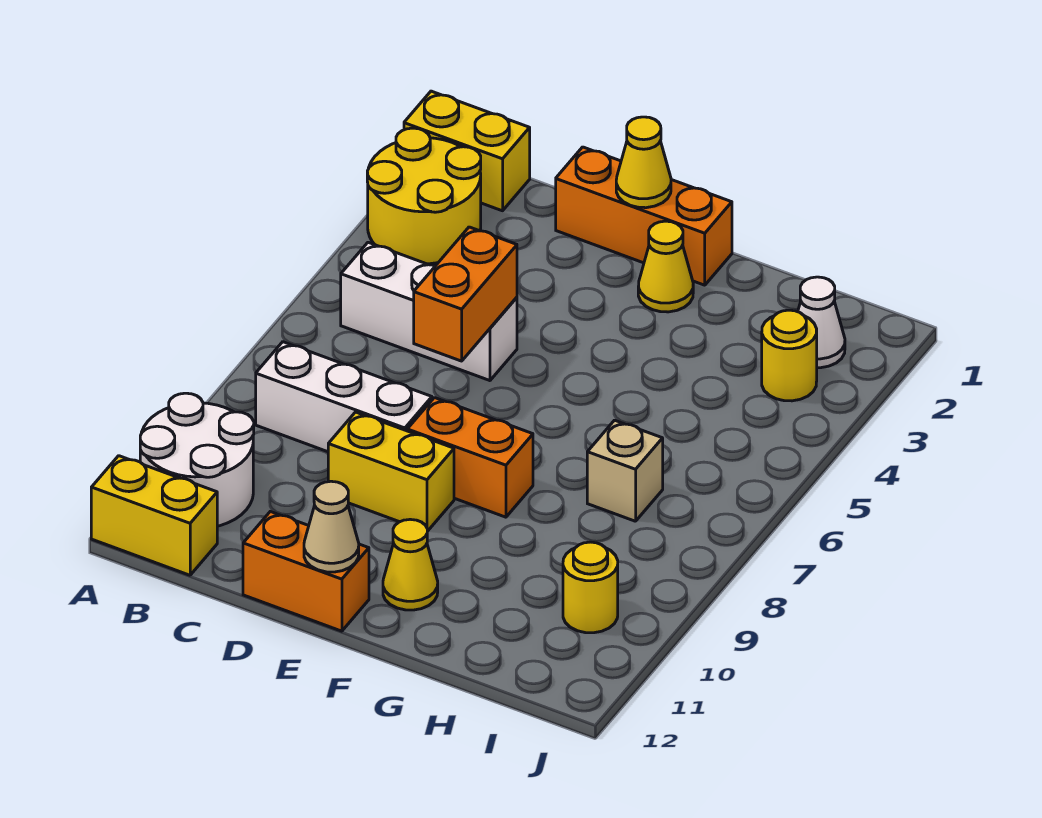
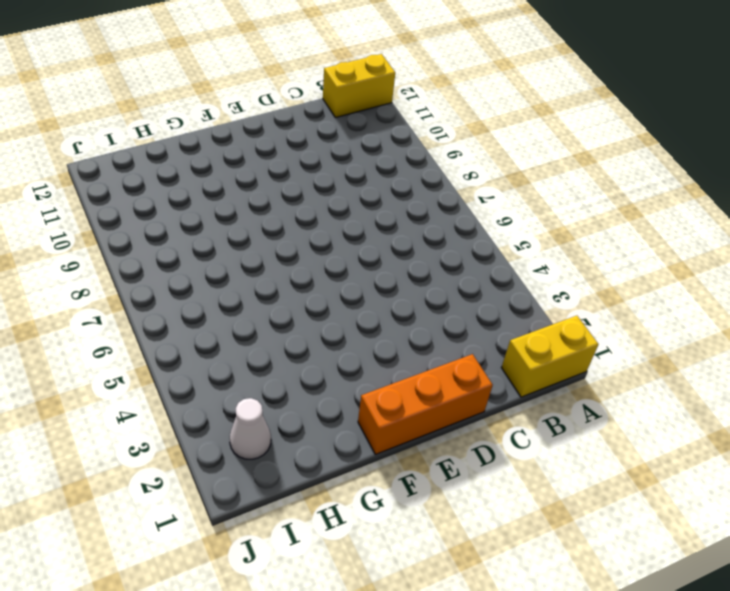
none -> yellow round brick A2:B3 level 1
none -> white round brick A10:B11 level 1
none -> white brick B5:D5 level 1

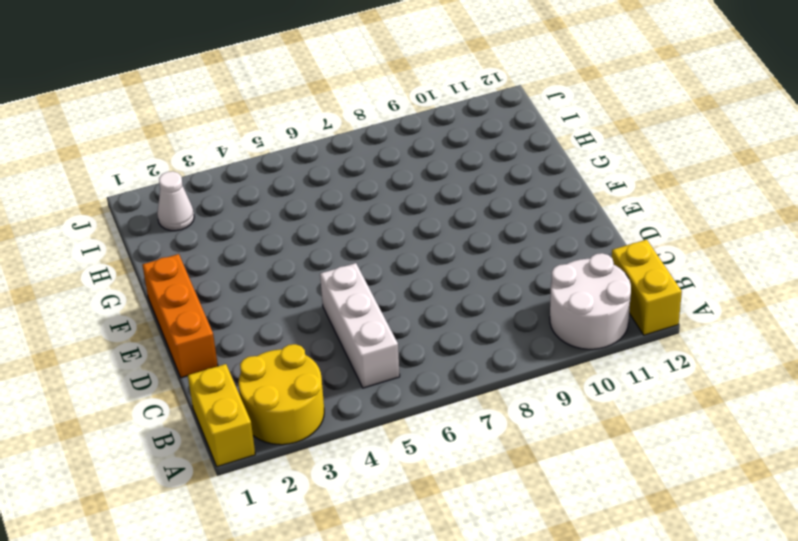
none -> white brick B8:D8 level 1
none -> yellow brick D9:E9 level 1
none -> orange brick D12:E12 level 1

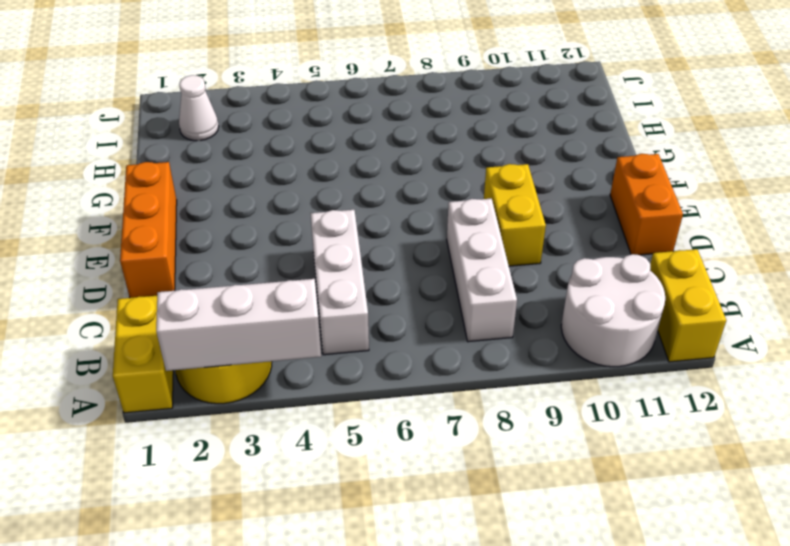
white brick A2:A4 level 2 -> none
none -> orange brick E8:F8 level 1
none -> yellow cone F2 level 1
none -> yellow cone F11 level 1

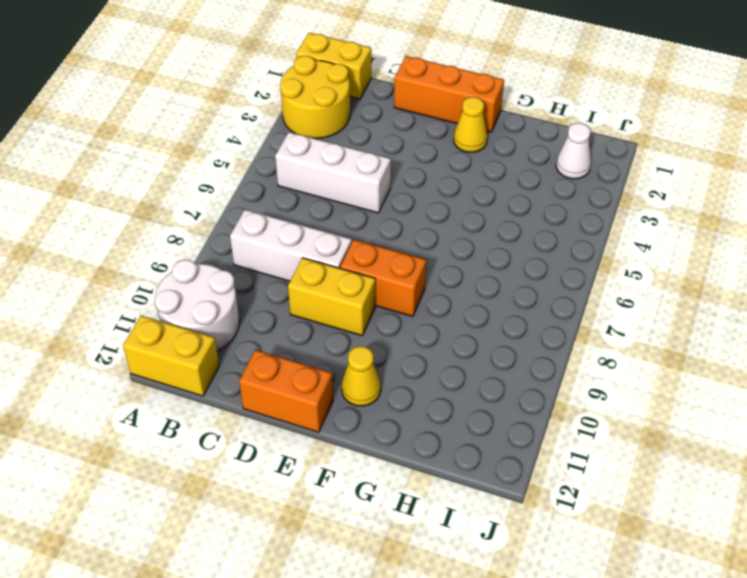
none -> tan brick H7 level 1
none -> yellow round brick I3 level 1
none -> yellow round brick I10 level 1

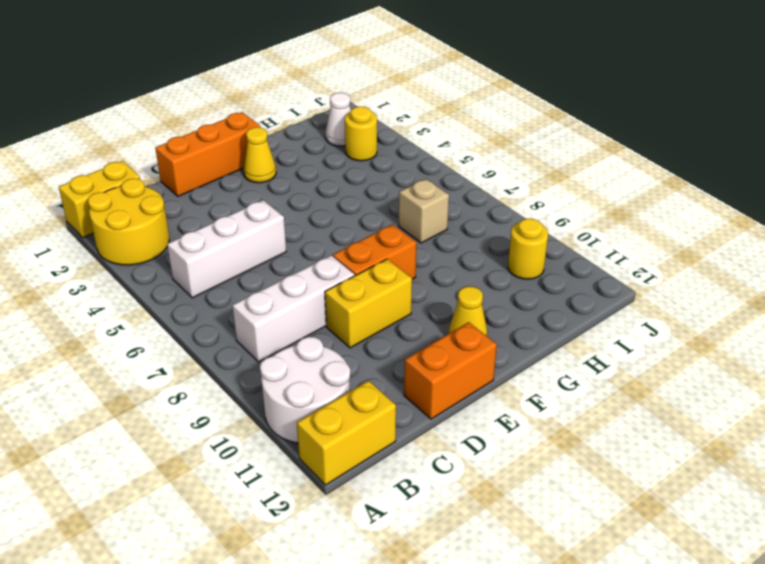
none -> orange brick D5:D6 level 2
none -> yellow cone E1 level 2
none -> tan cone E12 level 2

